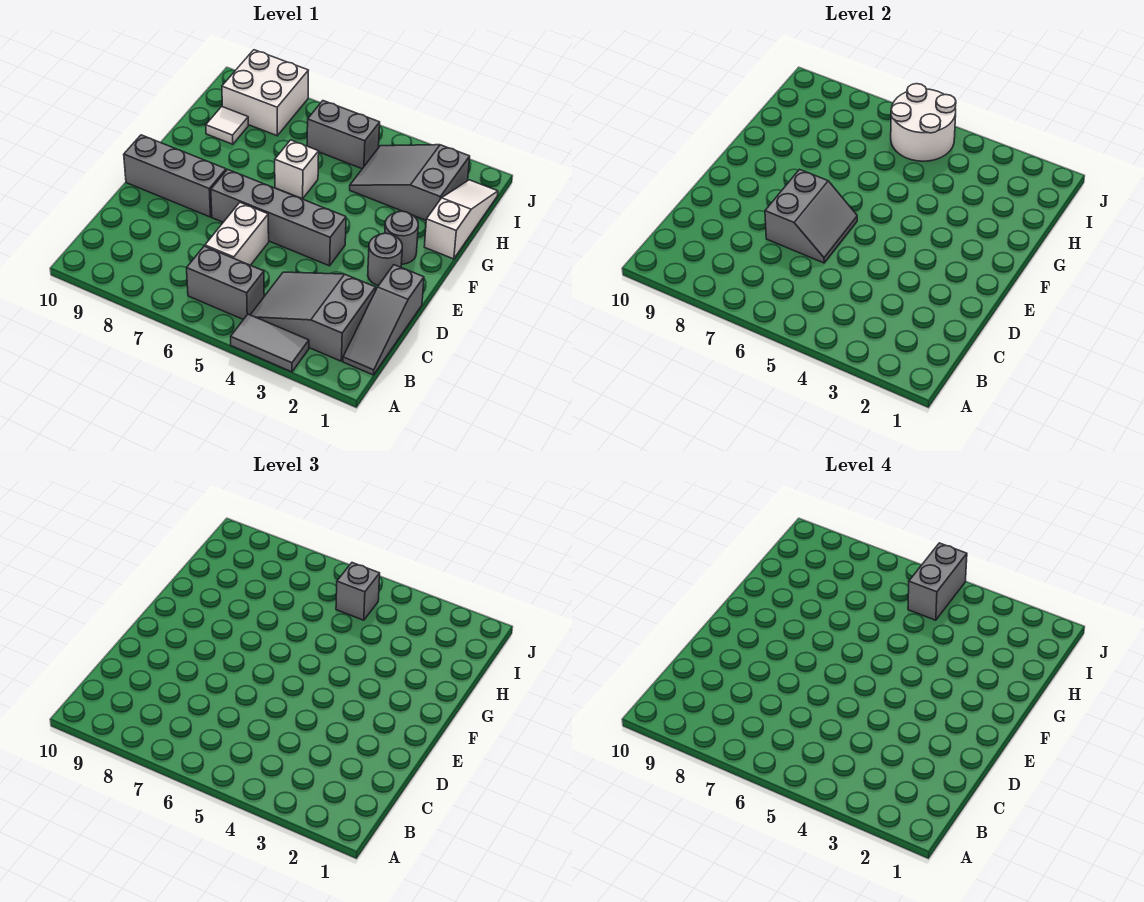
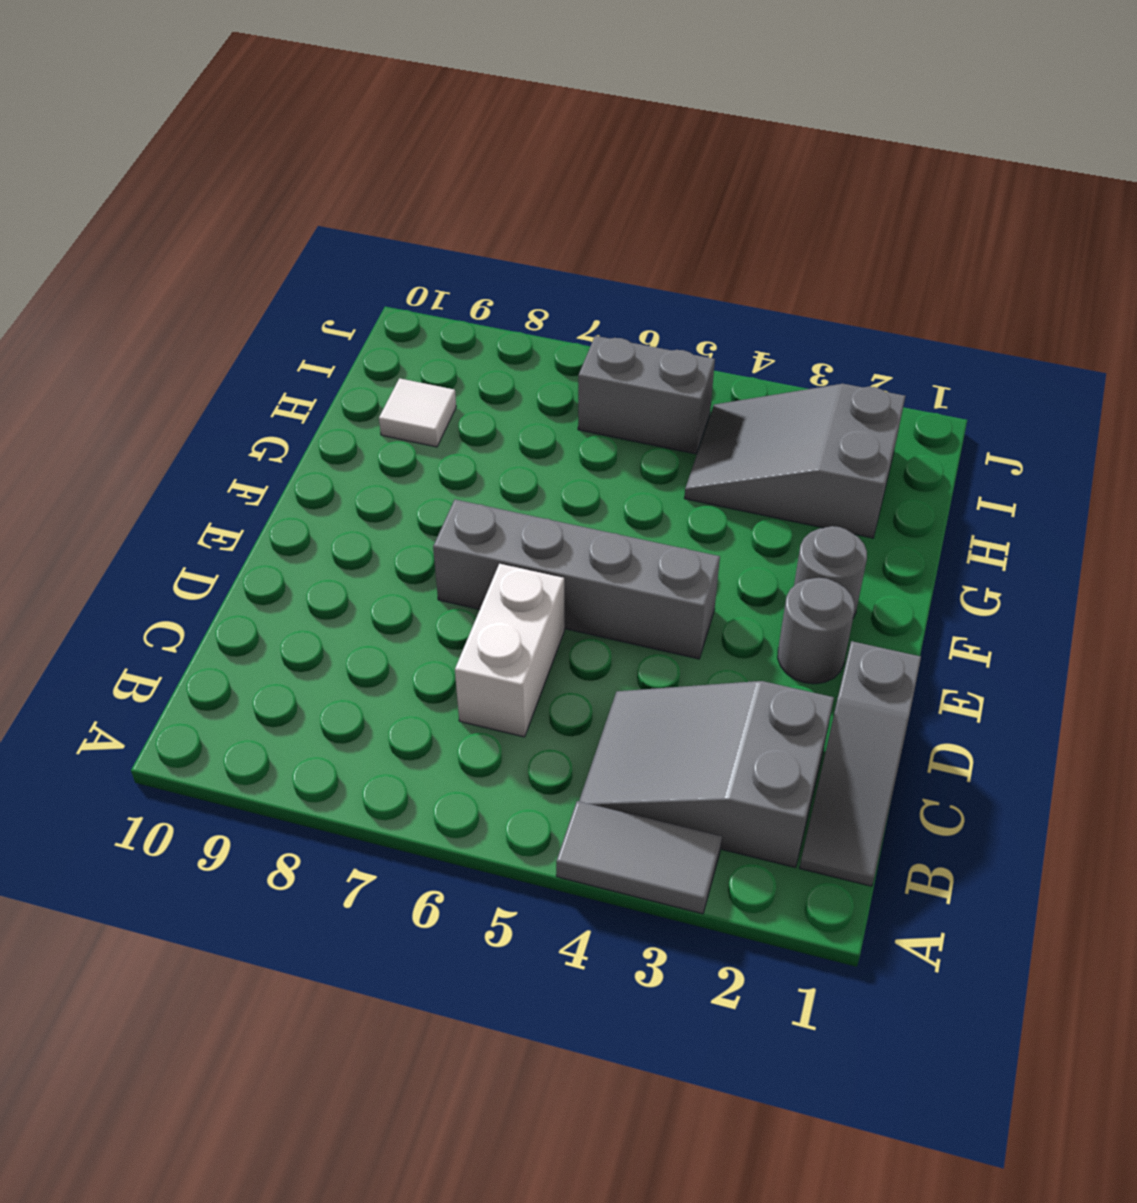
none -> grey brick B5:B6 level 1
none -> grey brick E8:E10 level 1
none -> white slope G1:I1 level 1 top G

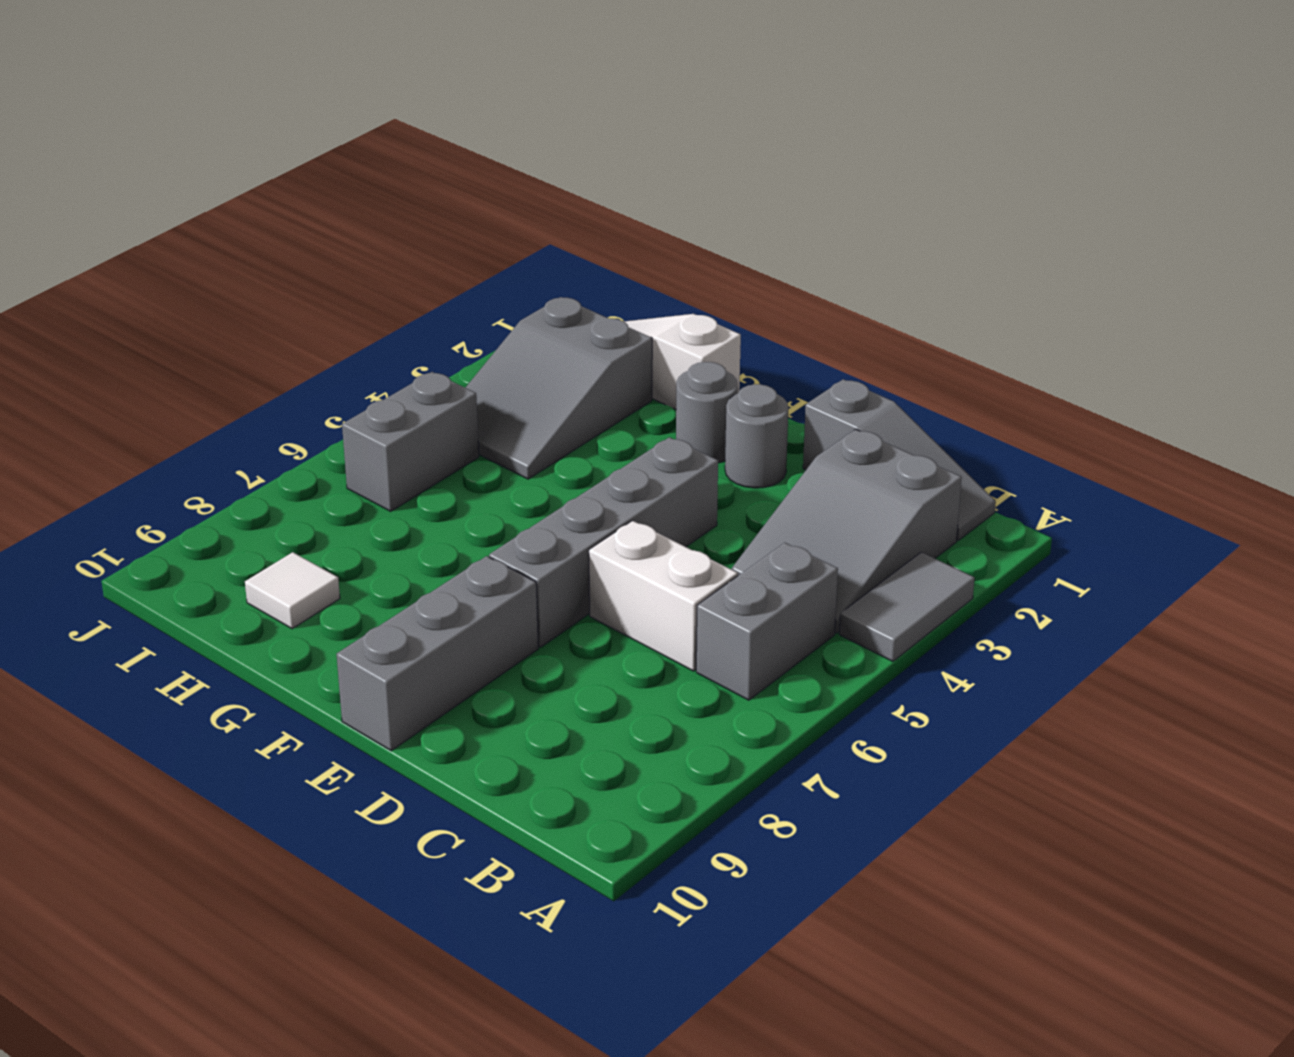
none -> white brick G6 level 1
none -> white brick I8:J9 level 1
none -> grey slope D6:E7 level 2 top 7

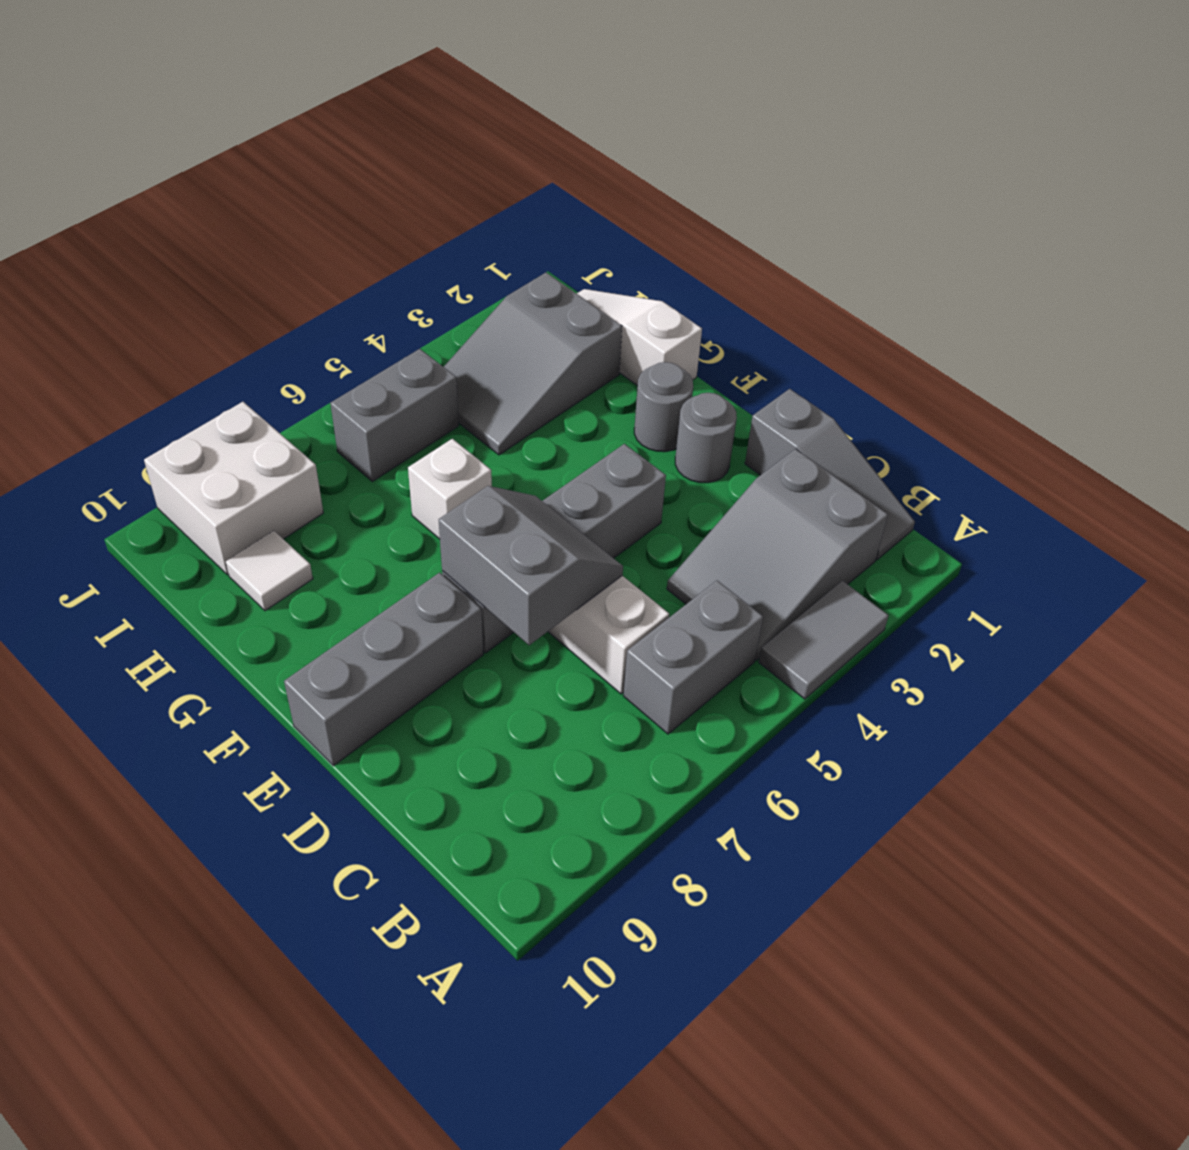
none -> white round brick I5:J6 level 2
none -> grey brick I5 level 3
none -> grey brick I5:J5 level 4

